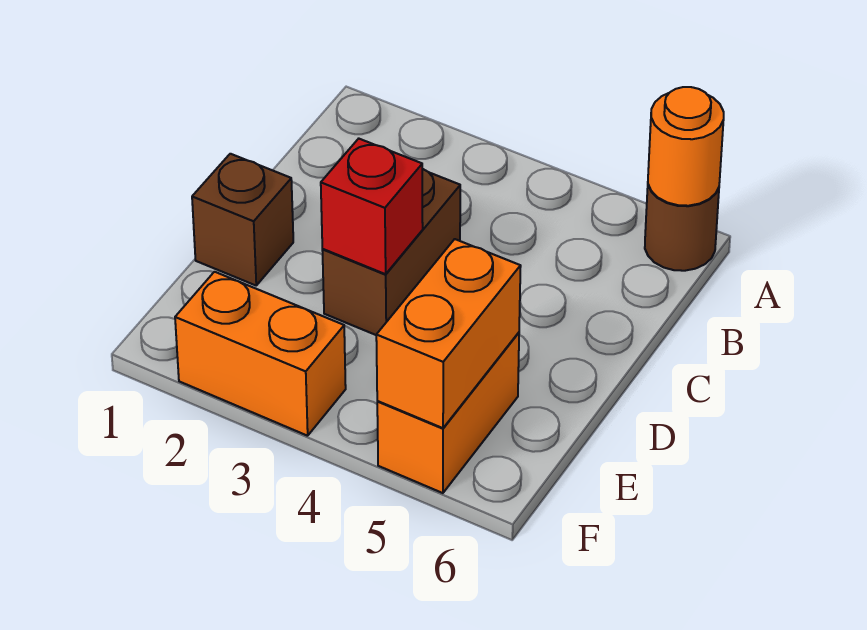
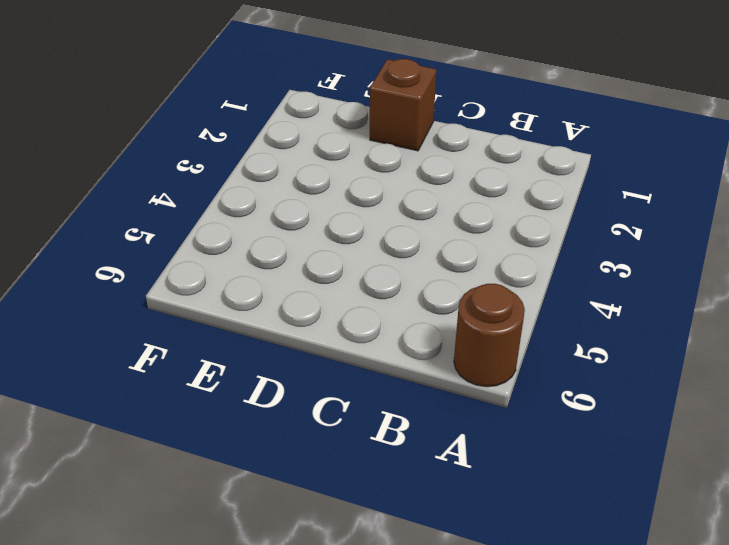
none -> brown brick C3:D3 level 1
none -> orange brick E5:F5 level 1

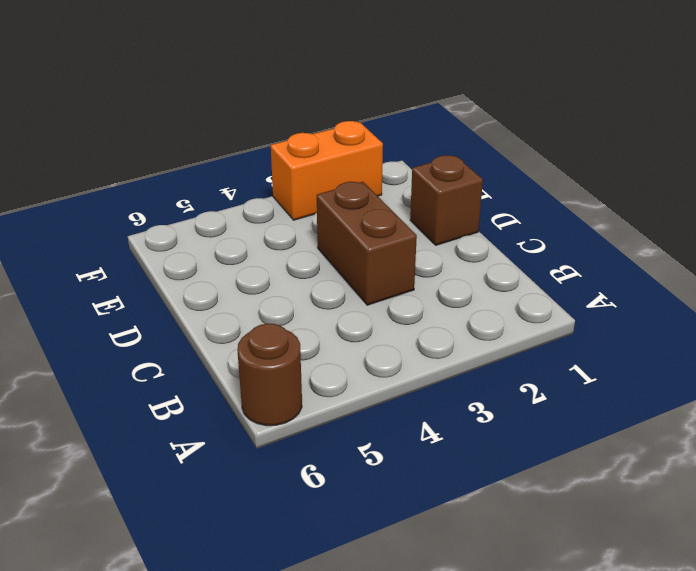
none -> orange brick E5:F5 level 1
none -> orange round brick A6 level 2

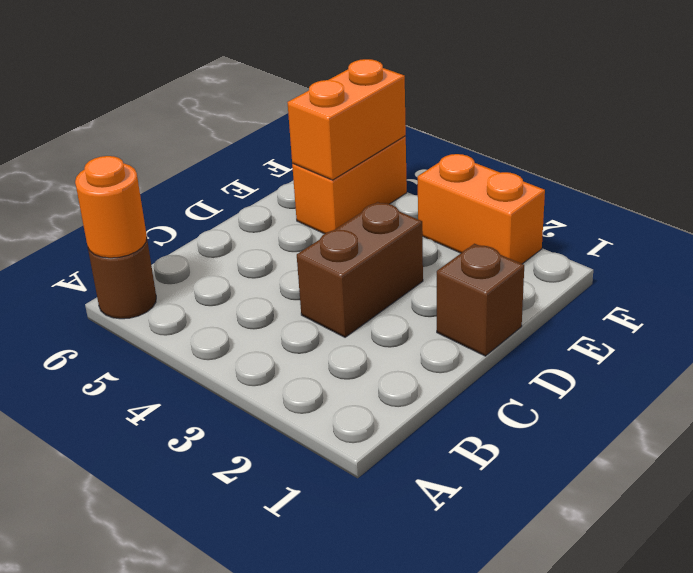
none -> red brick D3 level 2

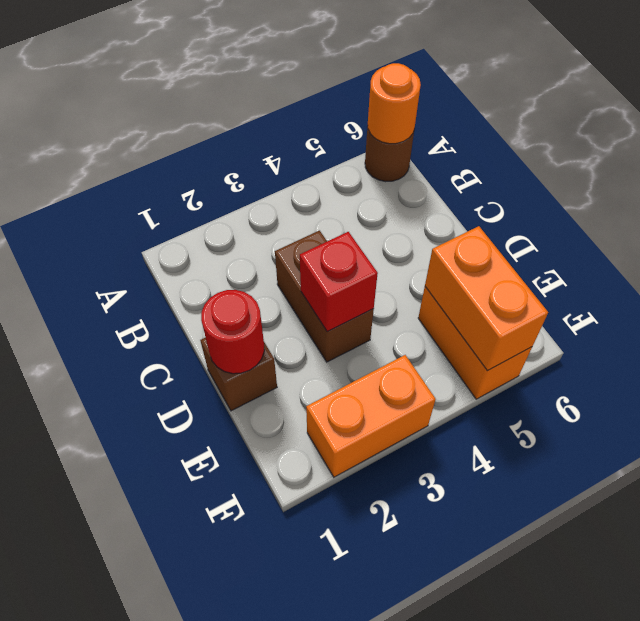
red round brick D1 level 2 -> none

